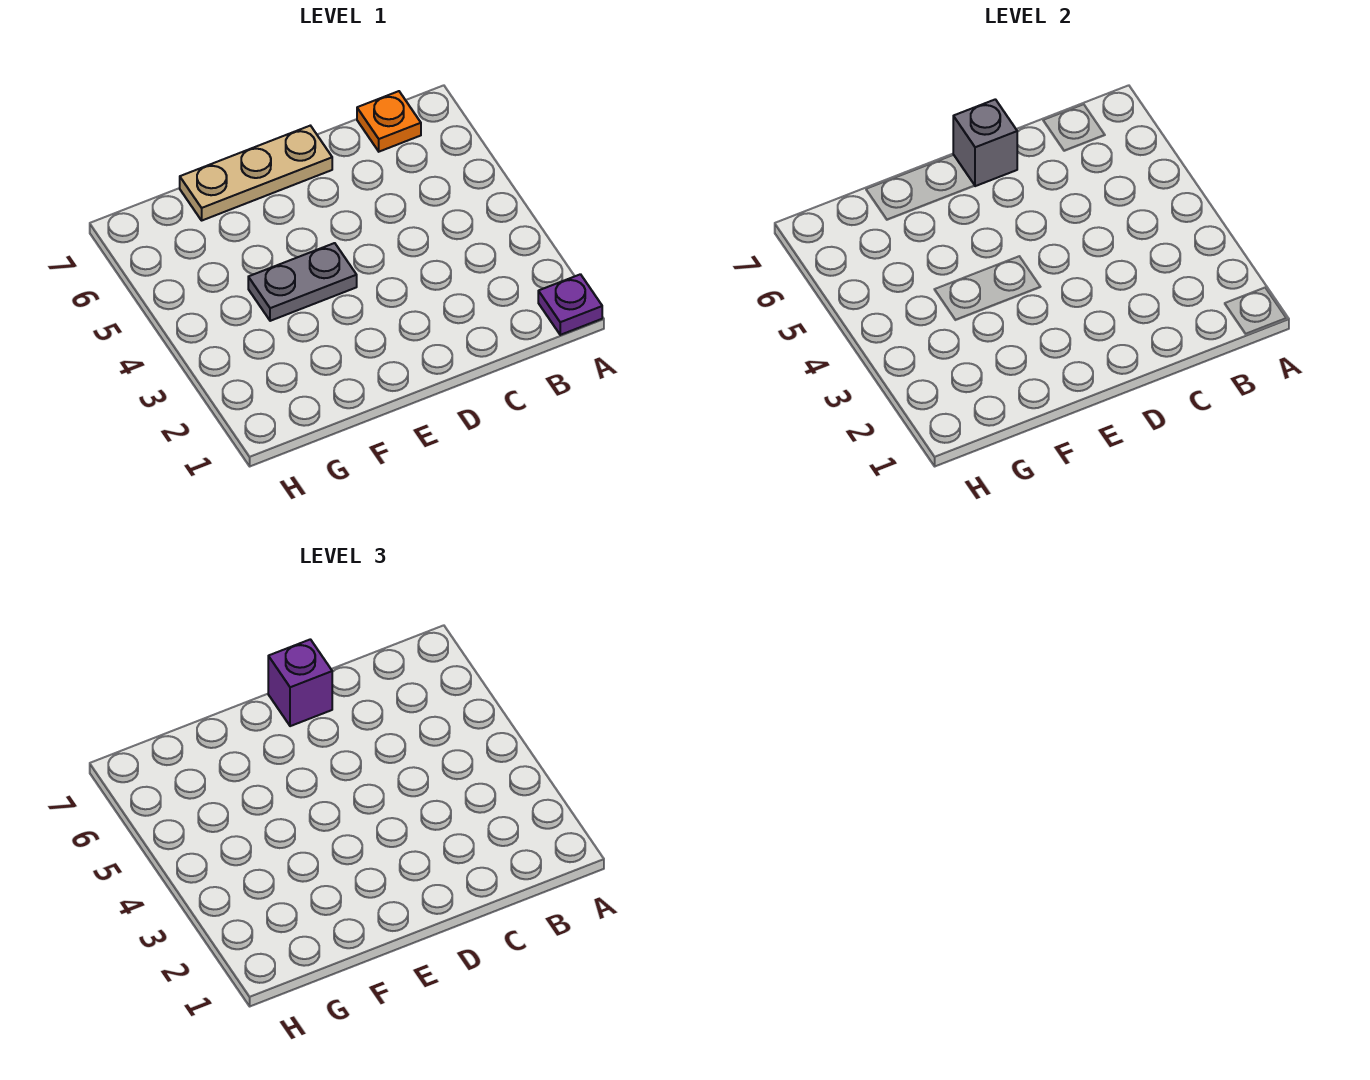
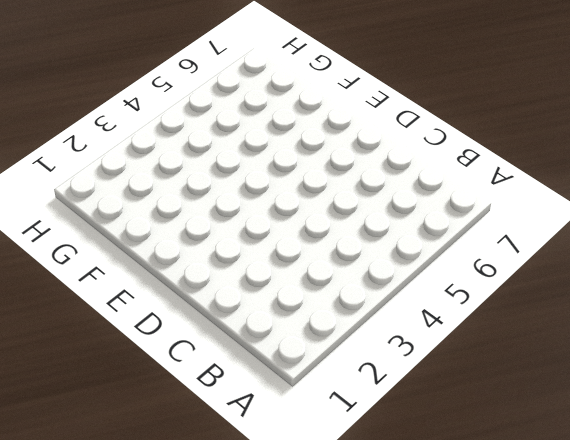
none -> purple plate A1 level 1
none -> orange plate B7 level 1

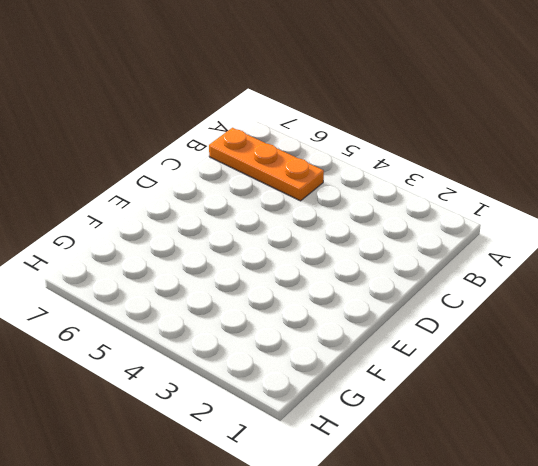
orange plate B5:B7 level 1 -> orange plate B7 level 1
none -> purple plate A1 level 1
none -> tan plate D7:F7 level 1

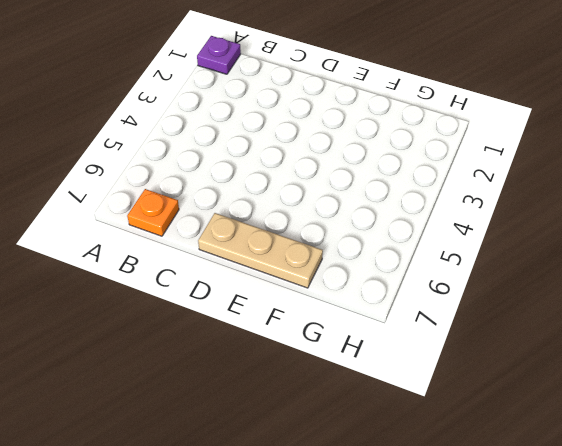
none -> grey plate E4:F4 level 1
none -> grey brick D7 level 2

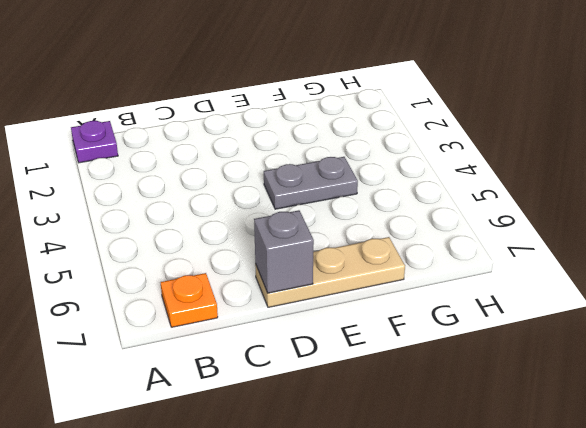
none -> purple brick D7 level 3

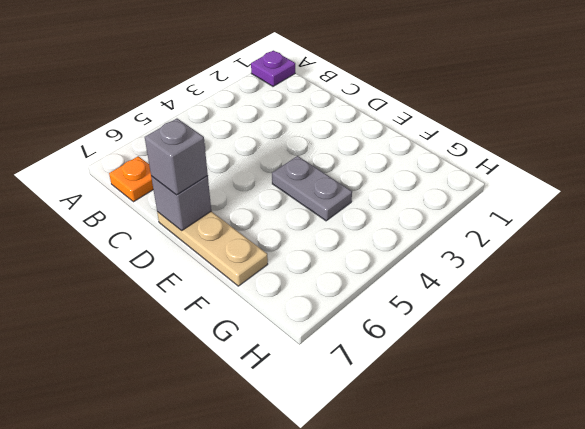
grey brick D7 level 3 -> purple brick D7 level 3

